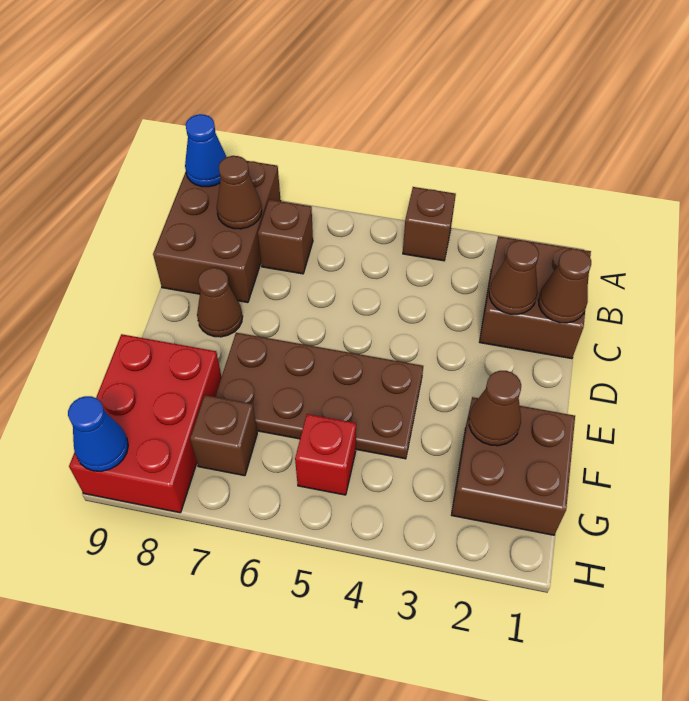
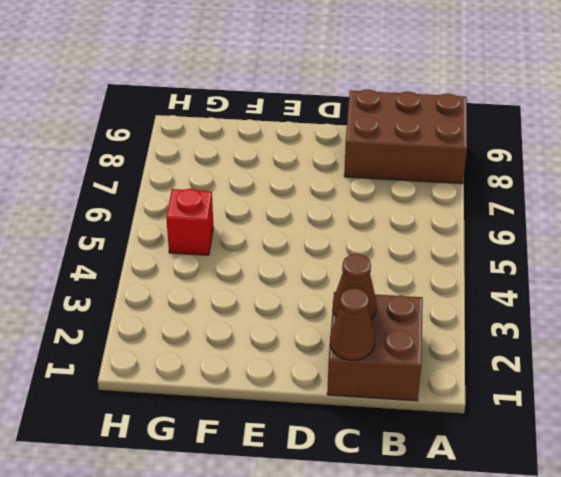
none -> brown brick A4 level 1
none -> brown brick B7 level 1
none -> brown cone D8 level 1

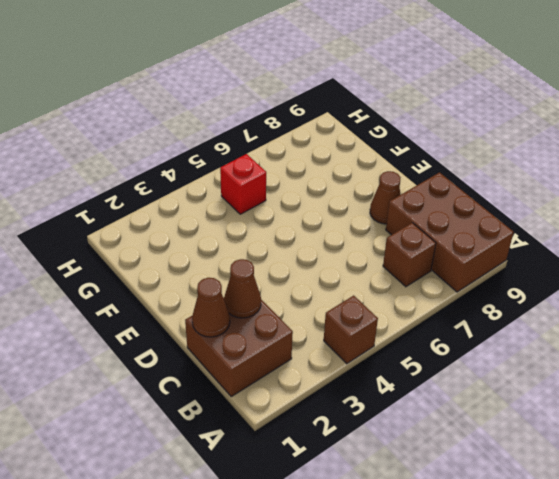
none -> brown plate E4:F7 level 1
none -> brown brick F1:G2 level 1
none -> red brick F8:H9 level 1

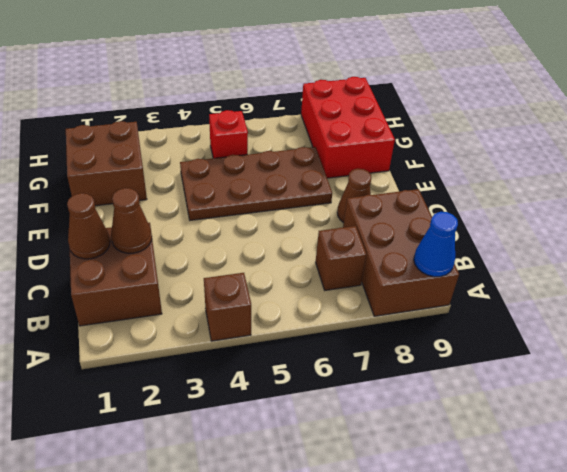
none -> brown brick G7 level 1
none -> brown cone B8 level 2
none -> brown cone F2 level 2

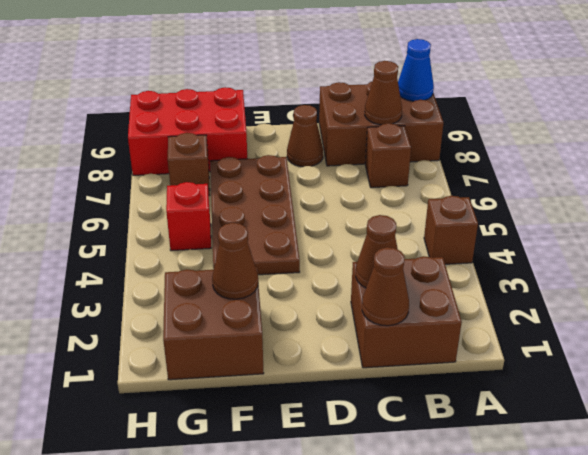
none -> blue cone H9 level 2

